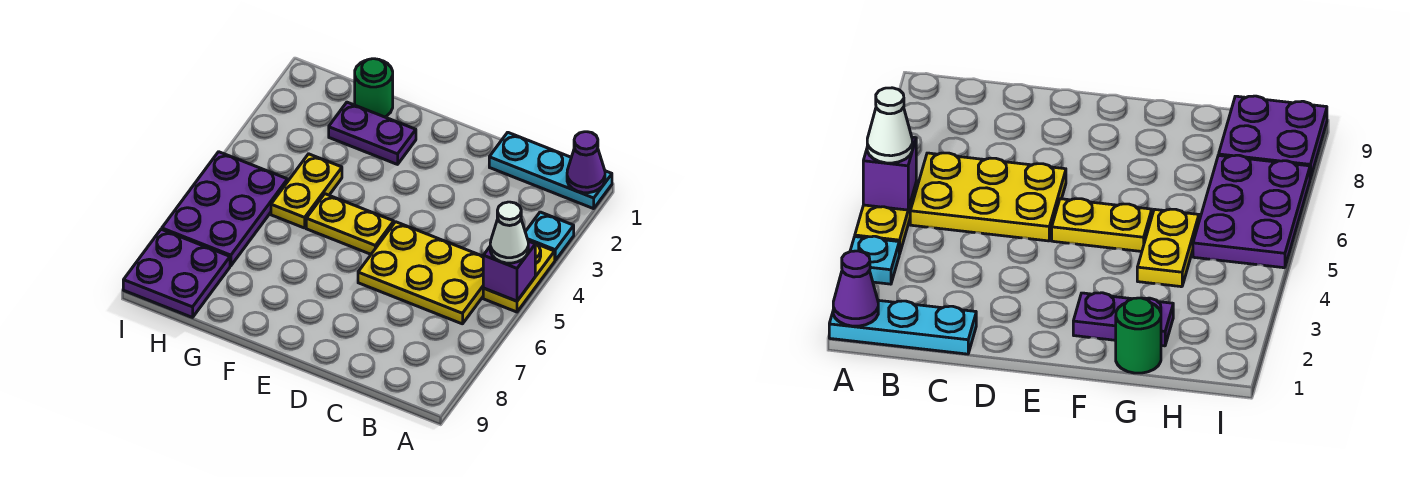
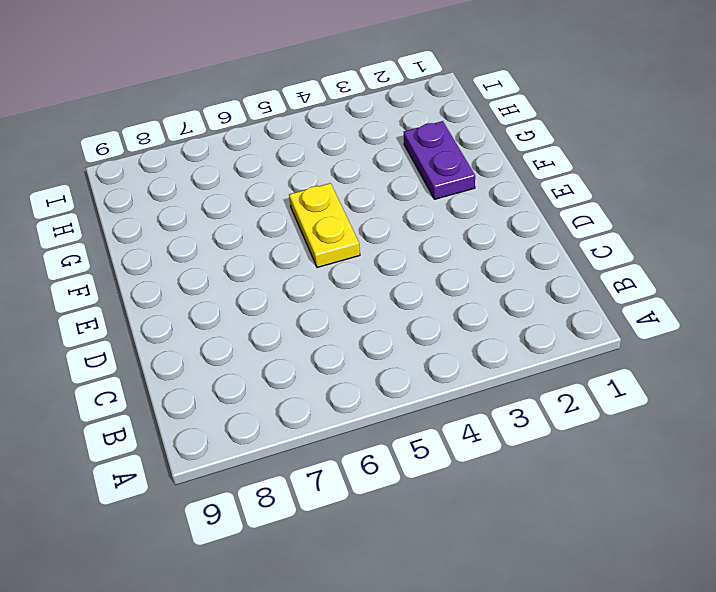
none -> cyan plate A1:C1 level 1
none -> cyan plate A3 level 1
none -> yellow plate A4:A5 level 1

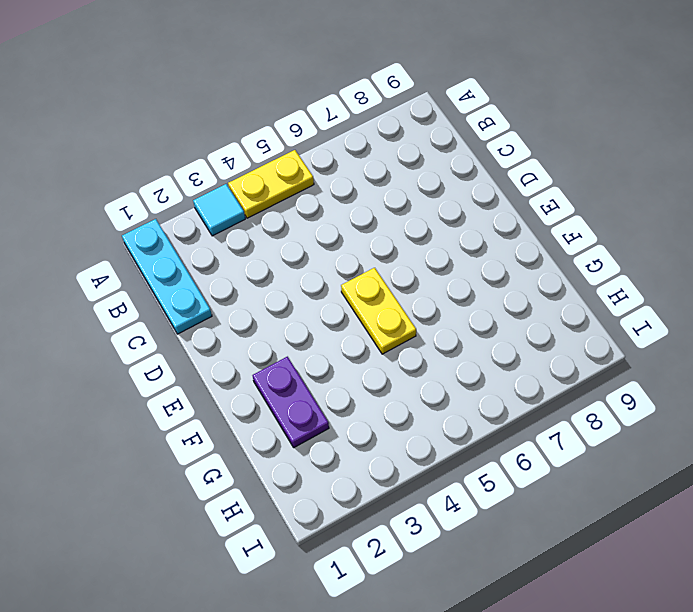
cyan tile A3 level 1 -> cyan plate A3 level 1
none -> yellow plate B5:D6 level 1
none -> green round brick G1 level 1
none -> yellow plate G4:G5 level 1

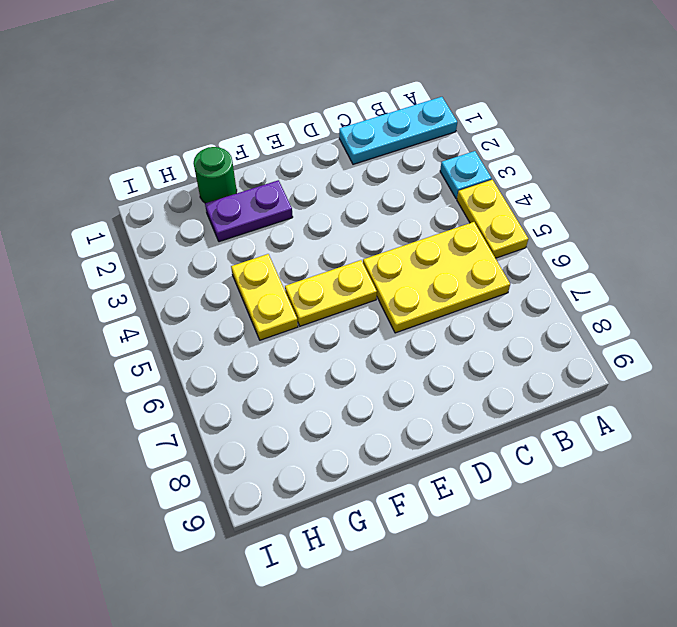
none -> purple plate H5:I7 level 1
none -> purple plate H8:I9 level 1
none -> purple cone A1 level 2

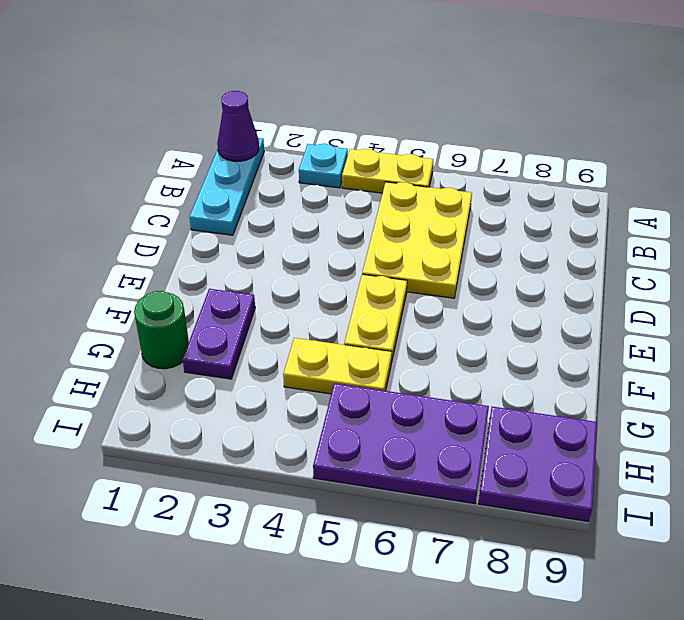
none -> purple brick A5 level 2
none -> white cone A5 level 3

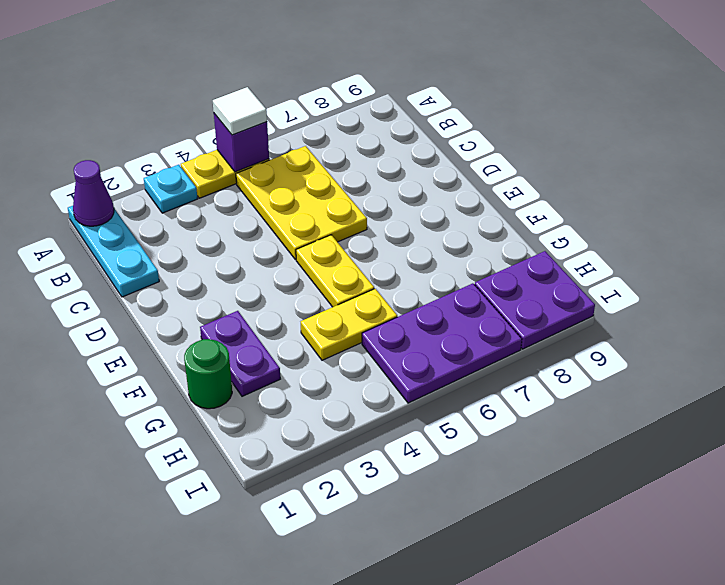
white tile A5 level 3 -> white cone A5 level 3

